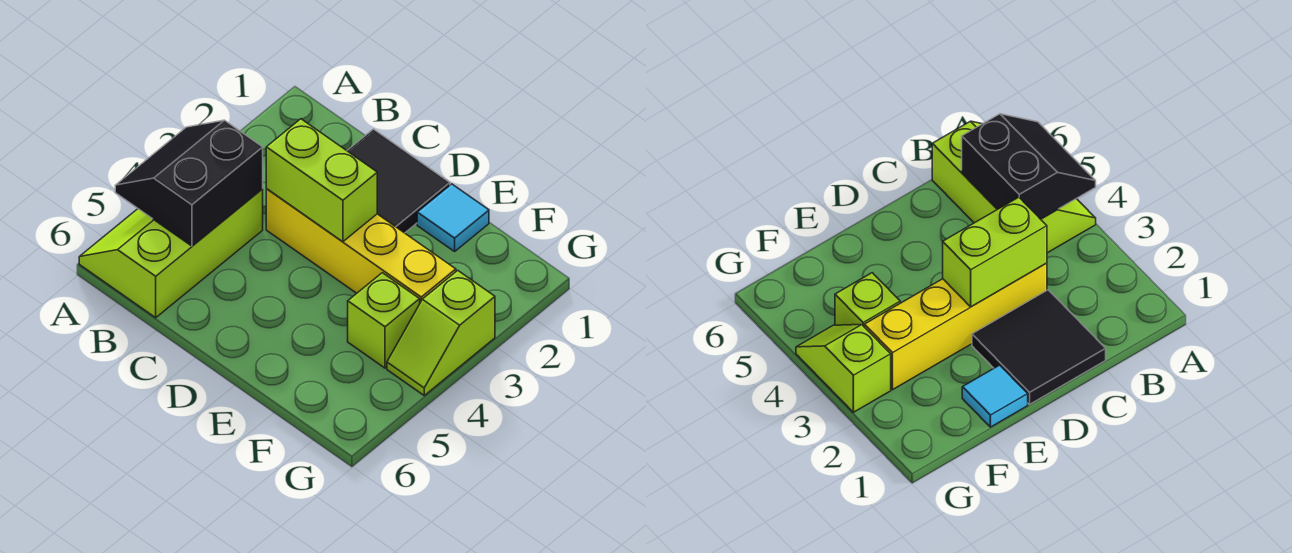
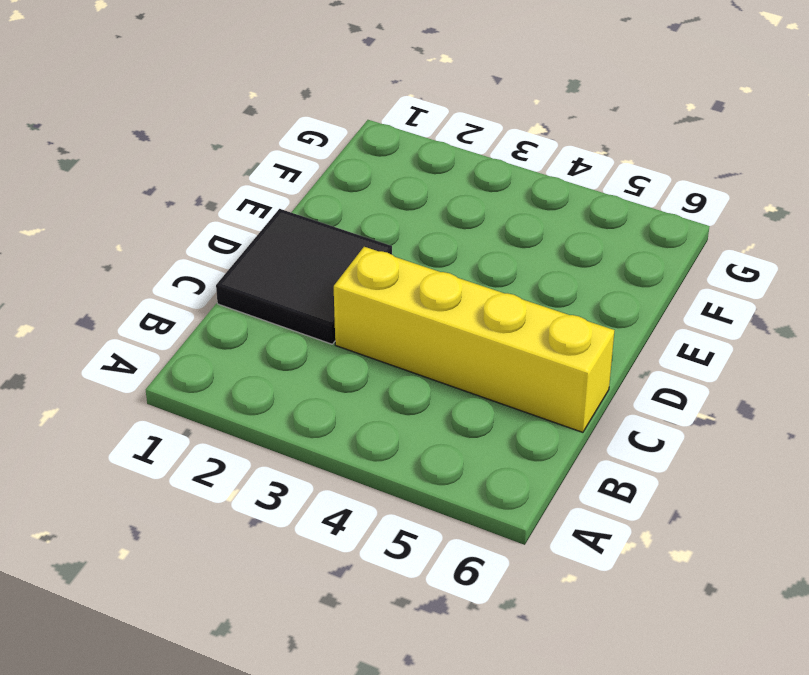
yellow brick C3:C6 level 1 -> yellow brick C3:F3 level 1
none -> lime slope A4:B6 level 1 top B
none -> cyan tile E1 level 1

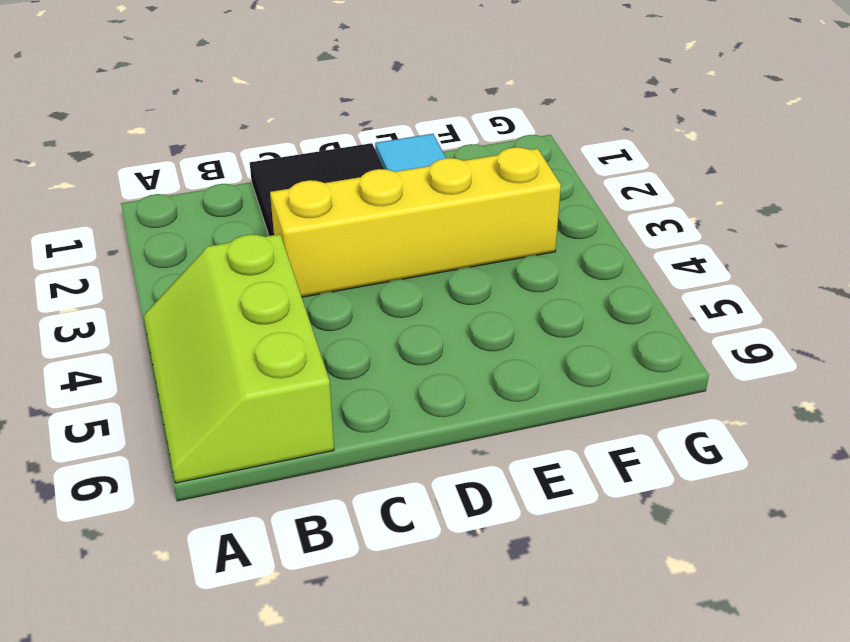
none -> lime brick F4 level 1
none -> lime slope G3:G4 level 1 top 3

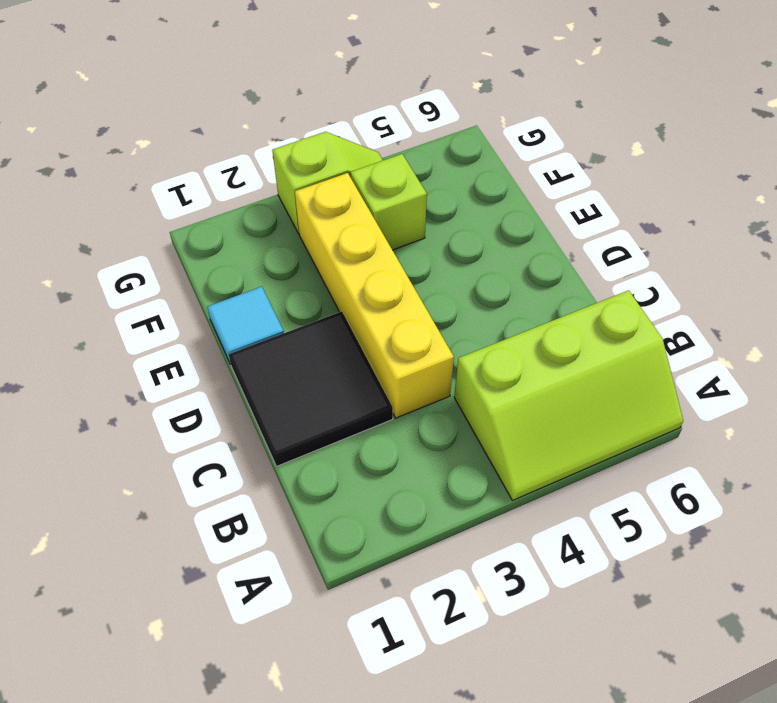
none -> black slope A4:B5 level 2 top B
none -> lime brick C3:D3 level 2

